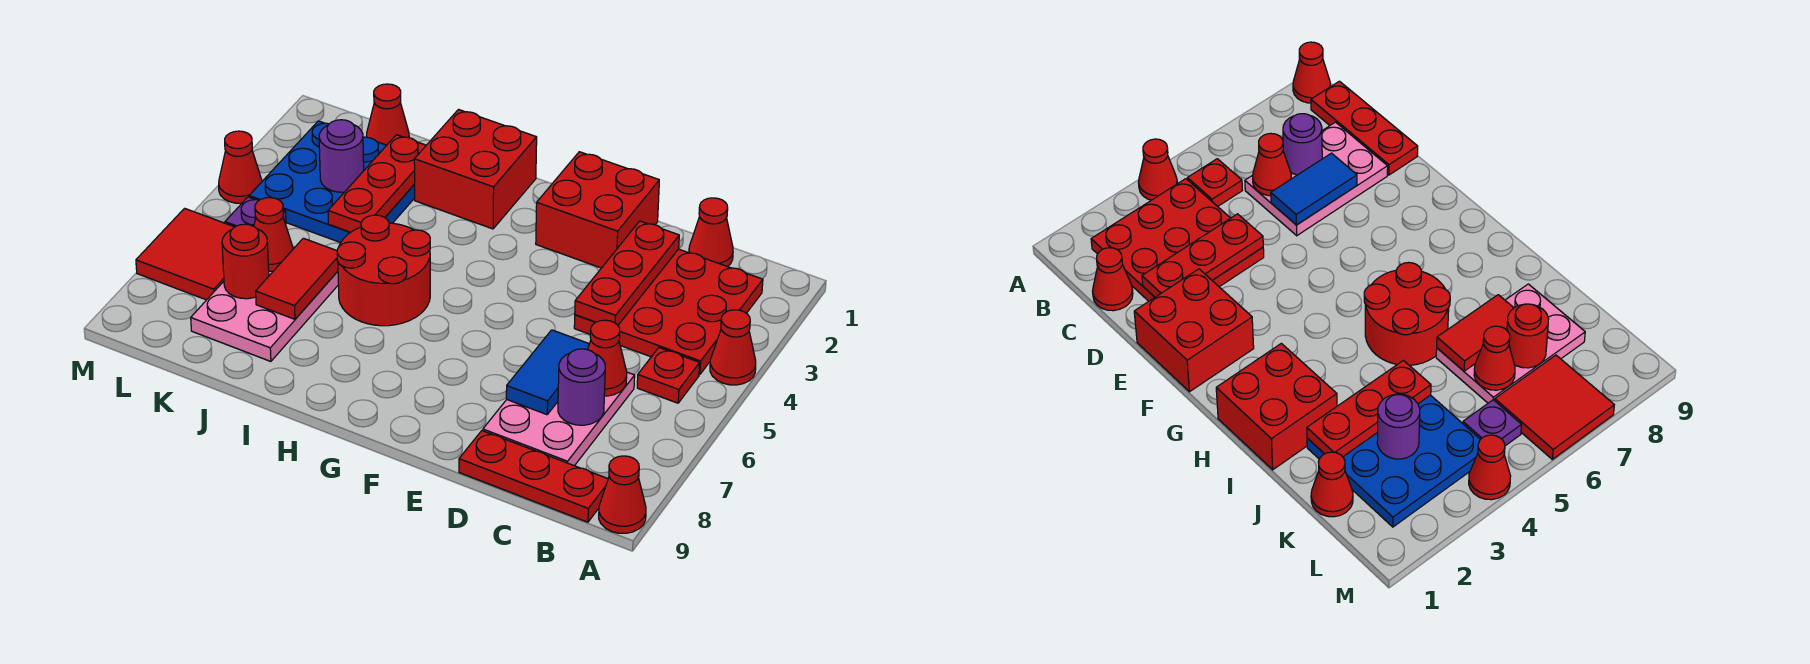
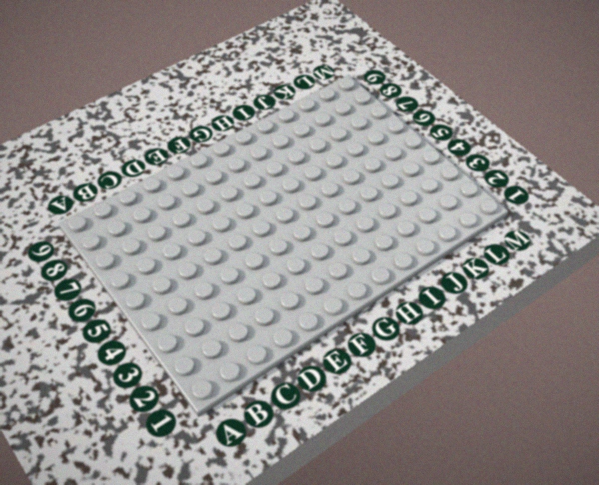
none -> red cone A4 level 1
none -> red cone A9 level 1
none -> red plate B2:D4 level 1

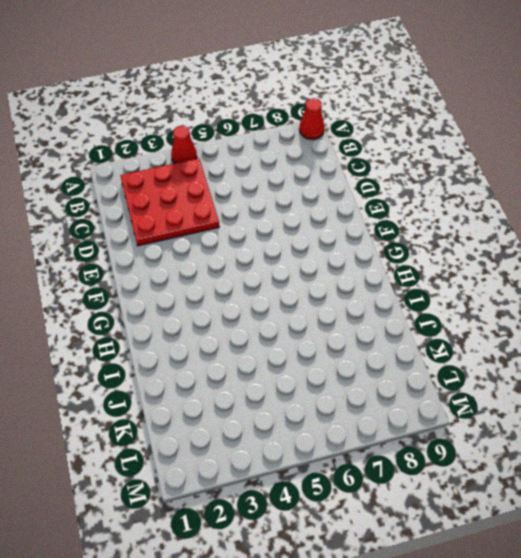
none -> red plate B5 level 1
none -> red plate B9:D9 level 1
none -> red cone C1 level 1

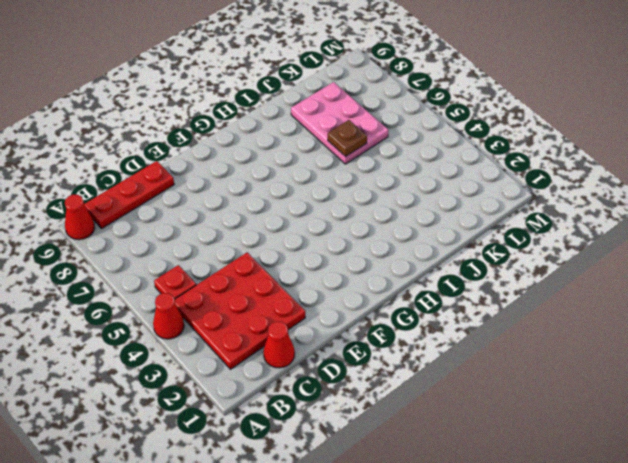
brown plate J6 level 2 -> red tile J6:J7 level 2
none -> pink plate C6:D8 level 1
none -> red brick E1:F2 level 1
none -> red brick H1:I2 level 1

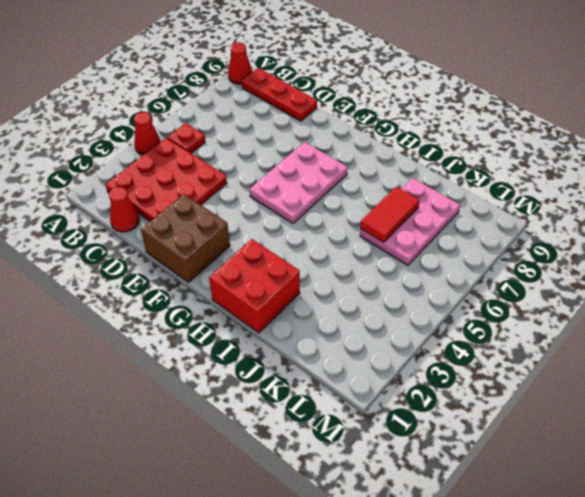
brown brick E1:F2 level 1 -> red brick E1:F2 level 1
pink plate F5:G7 level 1 -> pink plate C6:D8 level 1
none -> red round brick H5:I6 level 1
none -> blue plate J2:L4 level 1
none -> red cone K1 level 1

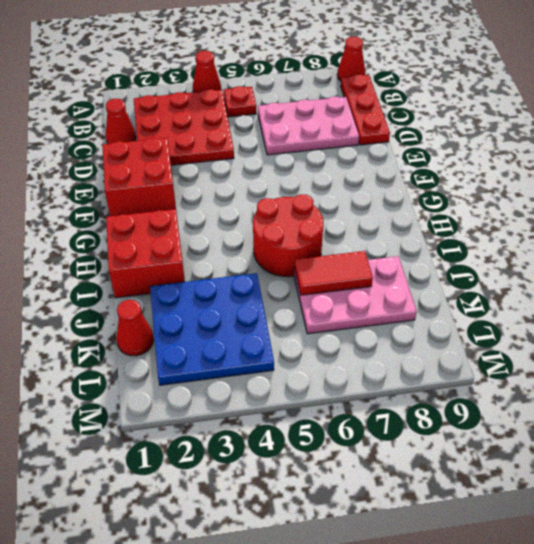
none -> purple plate L5 level 1
none -> red tile L6:M7 level 1
none -> red cone M4 level 1

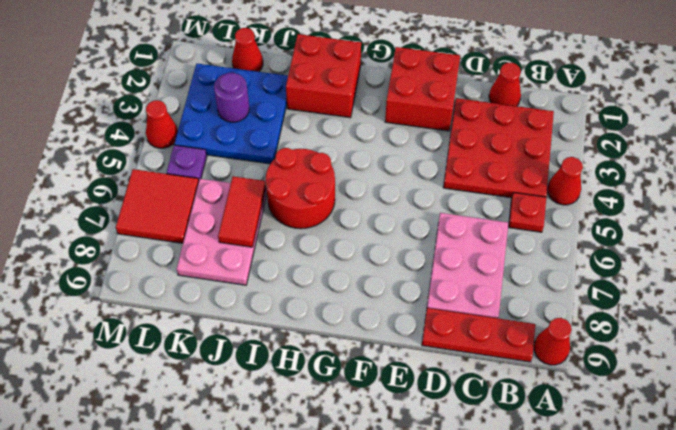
none -> red cone C6 level 2
none -> purple round brick C7 level 2
none -> red plate D2:D4 level 2

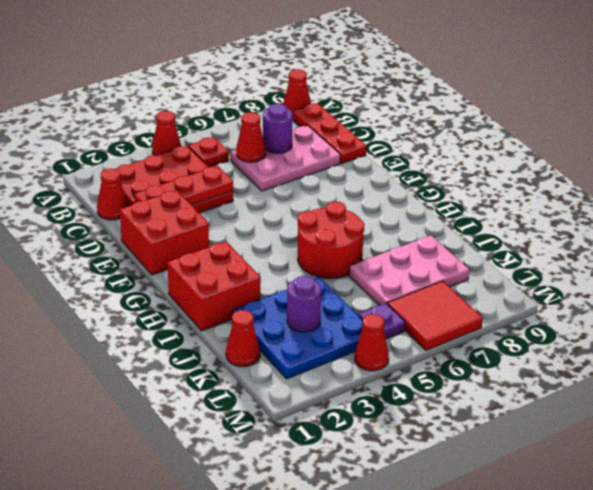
none -> blue tile D6:D7 level 2
none -> red plate J2:J4 level 2
none -> red tile J6:J7 level 2

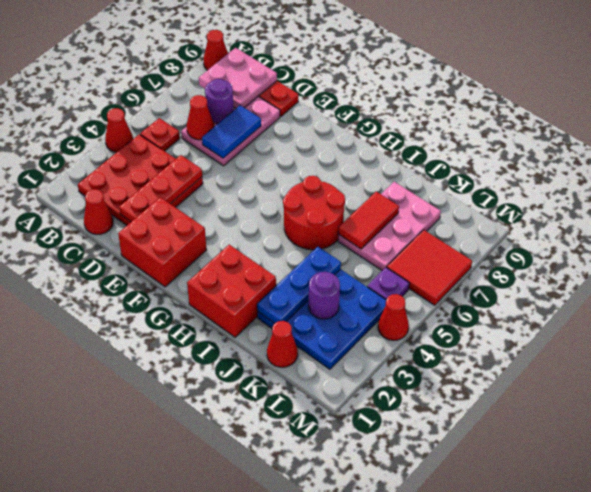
pink plate B8:C9 level 2 -> none
blue plate J2:J4 level 2 -> red plate J2:J4 level 2
none -> red cone K6 level 2
none -> red round brick K7 level 2

